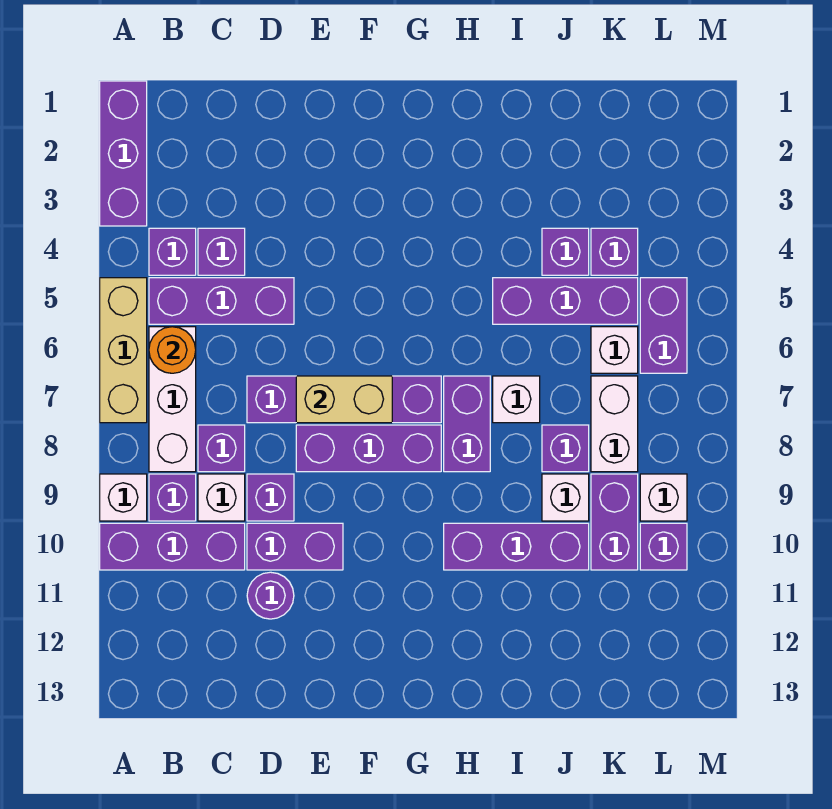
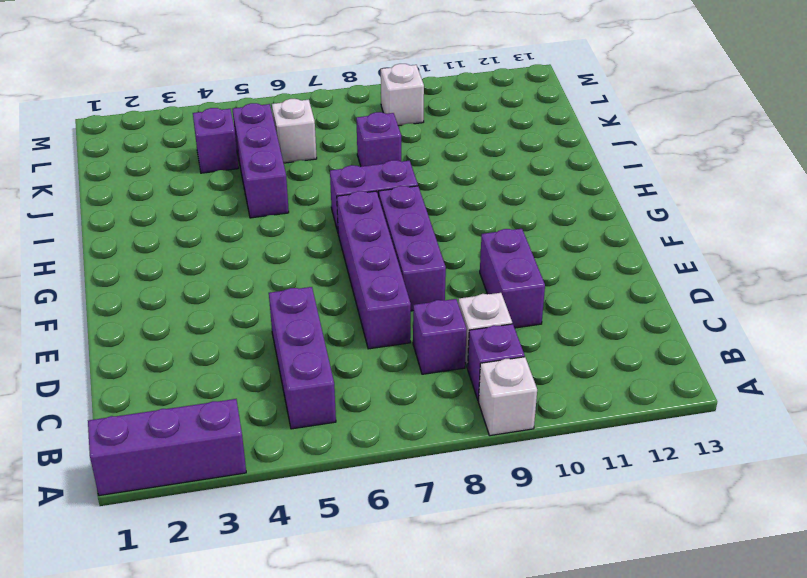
none -> tan brick A5:A7 level 1
none -> purple brick A10:C10 level 1
none -> purple brick B4 level 1
none -> white brick B6:B8 level 1

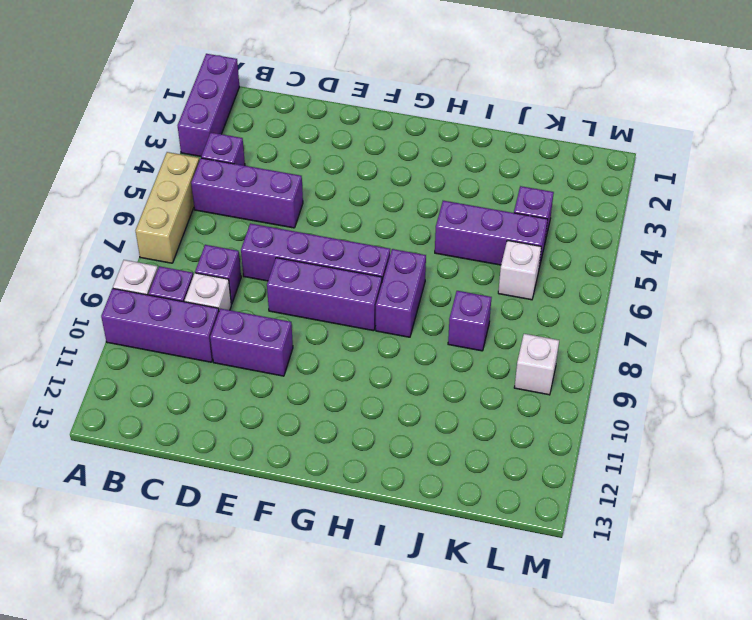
none -> white brick B6:B8 level 1
none -> purple brick C4 level 1
none -> purple brick D9 level 1
none -> purple round brick D11 level 1

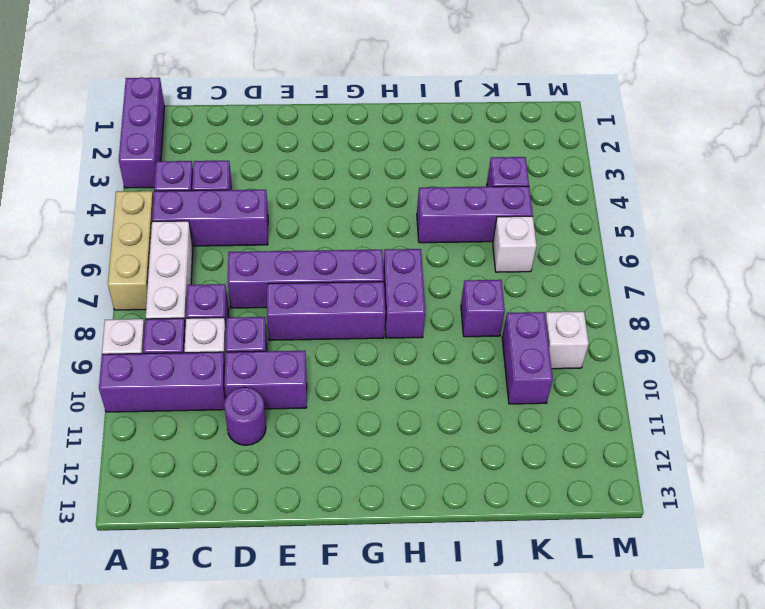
none -> purple brick H10:J10 level 1
none -> white brick I7 level 1
none -> purple brick J4 level 1
none -> white brick J9 level 1

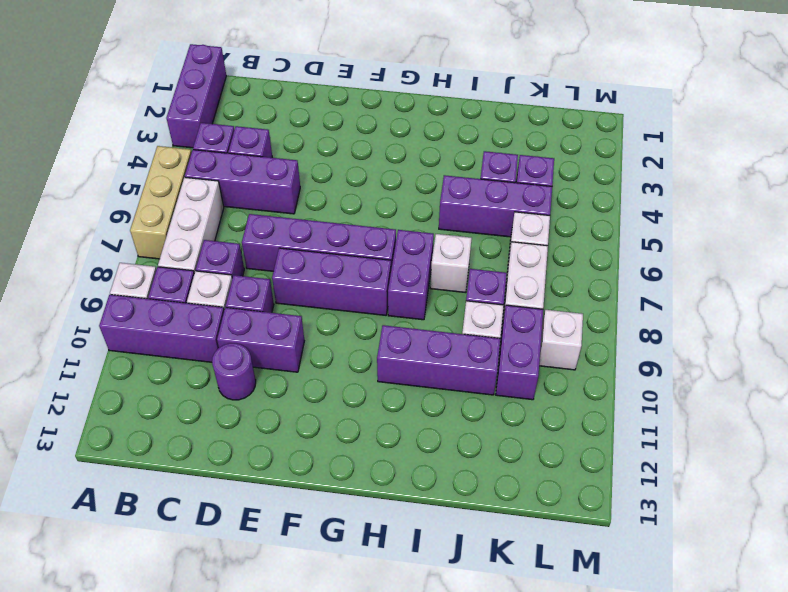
none -> purple brick L5:L6 level 1
none -> purple brick L10 level 1
none -> orange round brick B6 level 2
none -> tan brick E7:F7 level 2

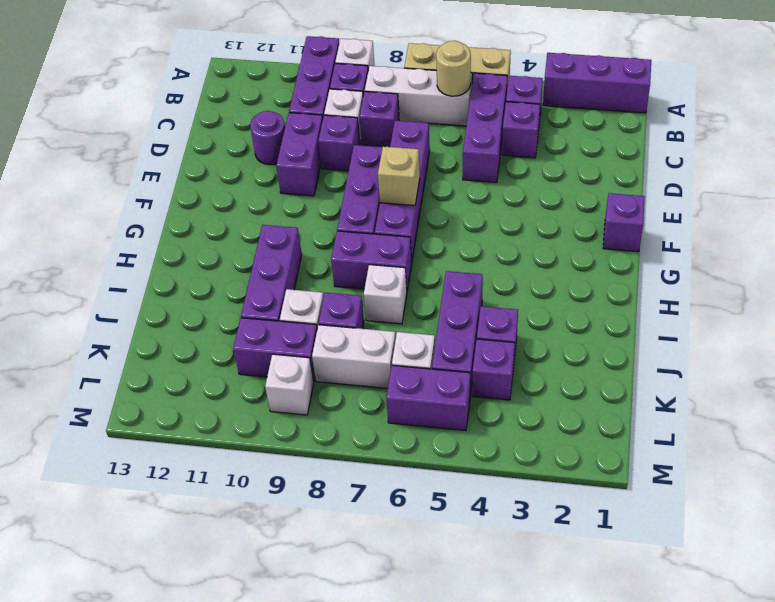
tan round brick B6 level 2 -> orange round brick B6 level 2
purple brick F1 level 1 -> purple brick L10 level 1
tan brick F7 level 2 -> tan brick E7:F7 level 2

